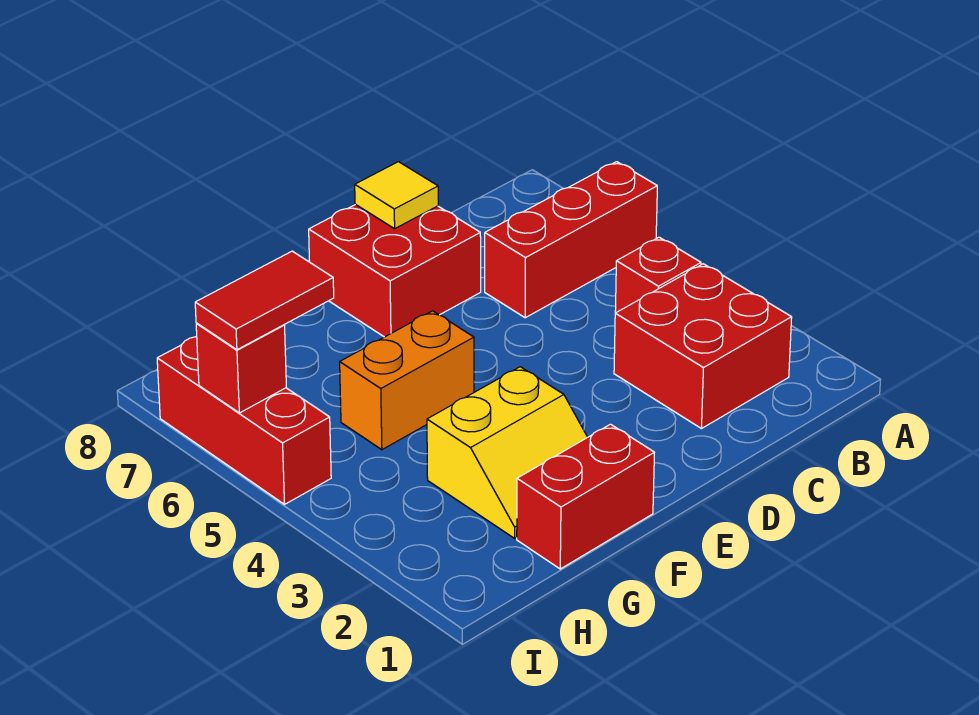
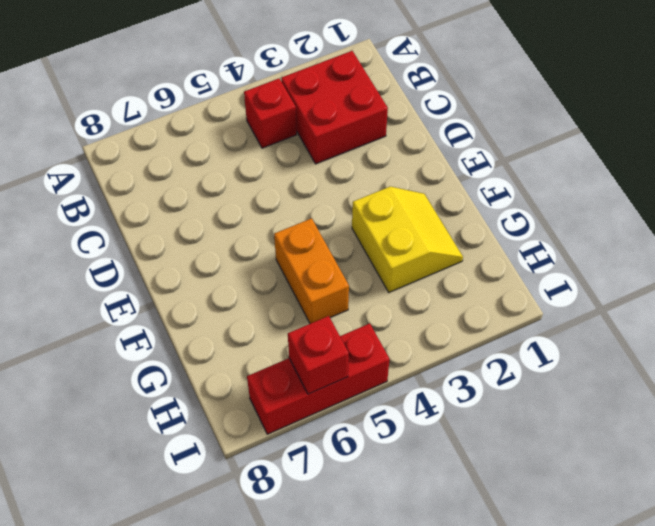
none -> red brick A6:C6 level 1
none -> red brick D7:E8 level 1

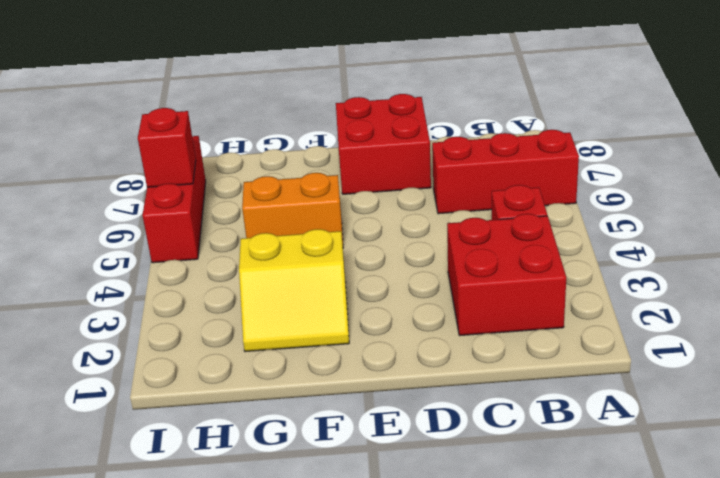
none -> red brick F1:G1 level 1
none -> yellow tile D8 level 2

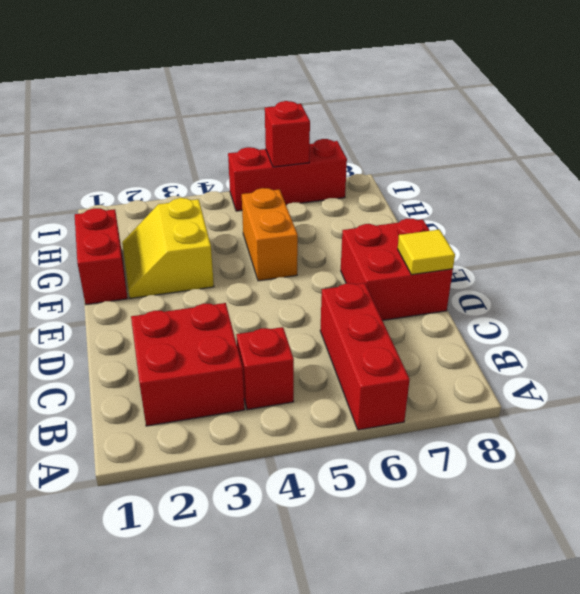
none -> red tile H6:I6 level 3

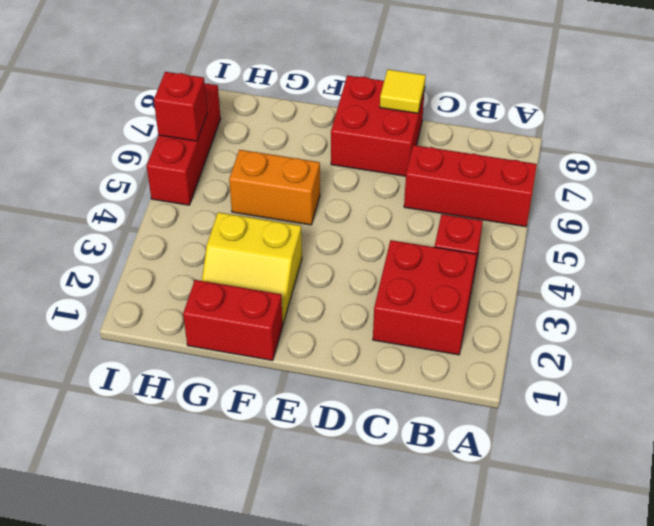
none -> red tile H6:I6 level 3

